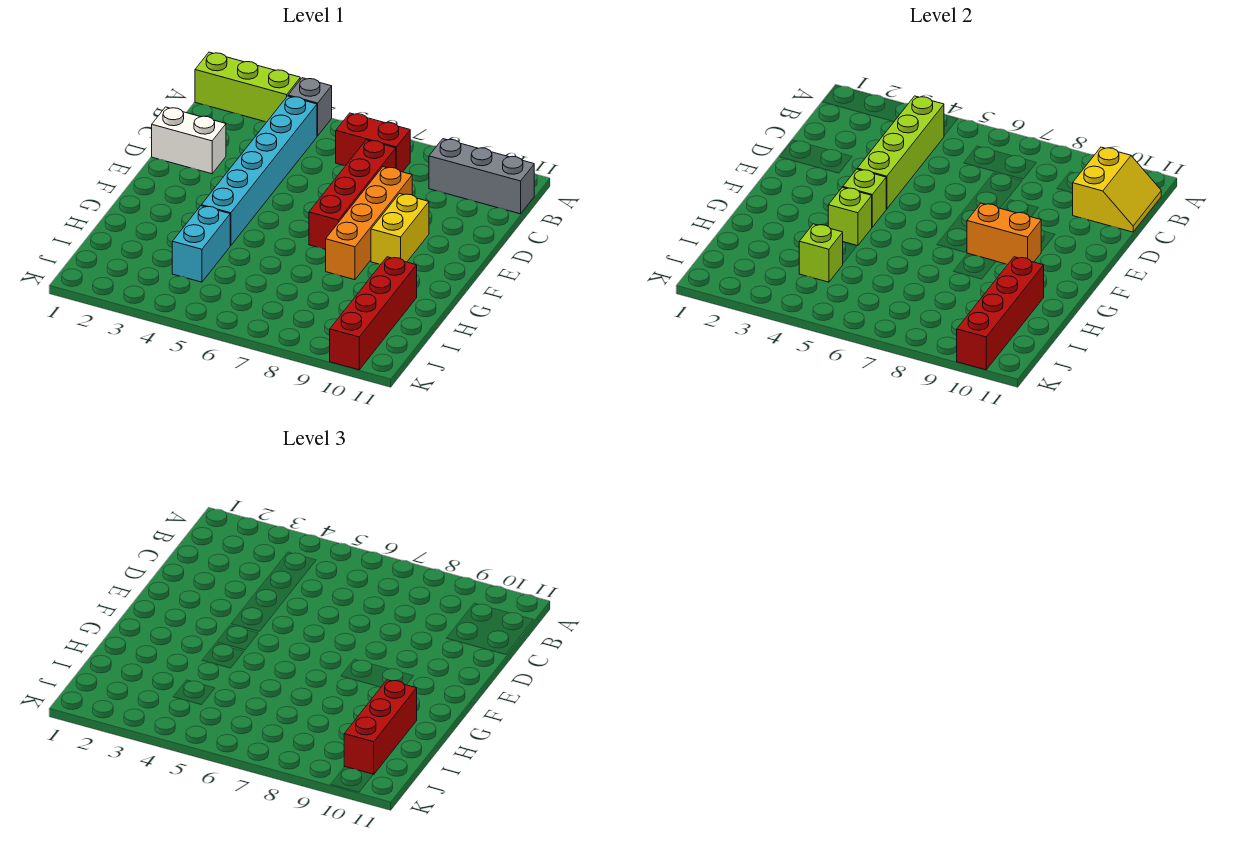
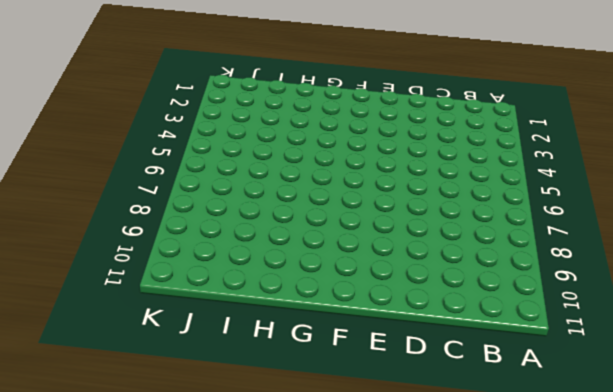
none -> lime brick A1:A3 level 1
none -> grey brick A4 level 1
none -> cyan brick B4:G4 level 1

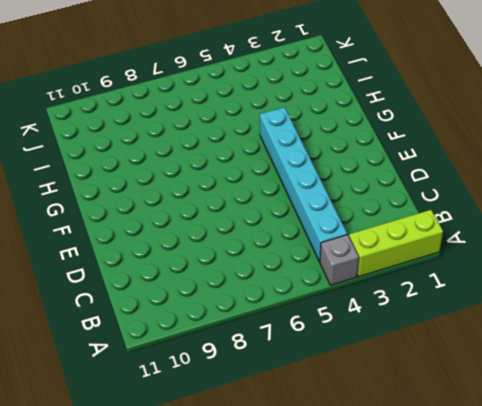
none -> red brick B6:B7 level 1
none -> grey brick B9:B11 level 1
none -> red brick C7:F7 level 1

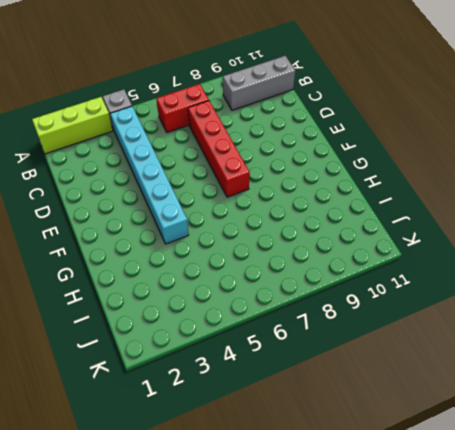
none -> white brick D1:D2 level 1
none -> orange brick D8:G8 level 1
none -> yellow brick E9:F9 level 1

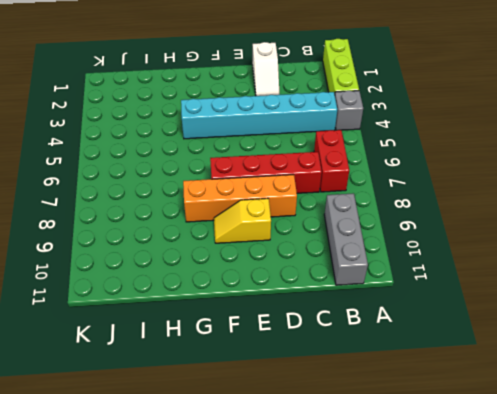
white slope D1:D2 level 1 top 1 -> white brick D1:D2 level 1
yellow slope E9:F9 level 1 top E -> yellow brick E9:F9 level 1
none -> cyan brick H4:I4 level 1
none -> red brick H10:K10 level 1
none -> lime brick B4:E4 level 2

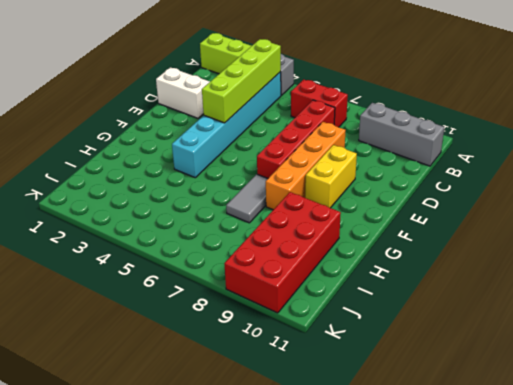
grey tile G7:H7 level 1 -> none
red brick H9:K10 level 1 -> red brick H10:K10 level 1
none -> cyan brick H4:I4 level 1
none -> yellow slope B10:C11 level 2 top 10
none -> lime brick F4 level 2

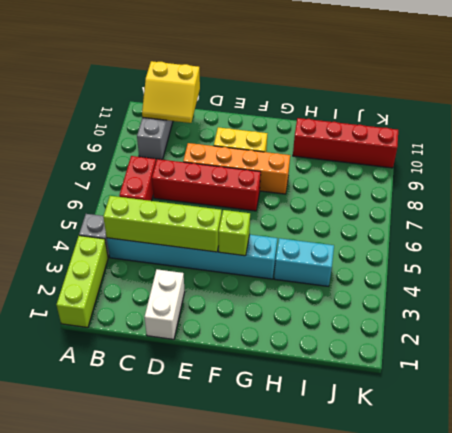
yellow slope B10:C11 level 2 top 11 -> yellow slope B10:C11 level 2 top 10
none -> orange brick F8:F9 level 2
none -> lime brick G4 level 2
none -> red brick H10:K10 level 2

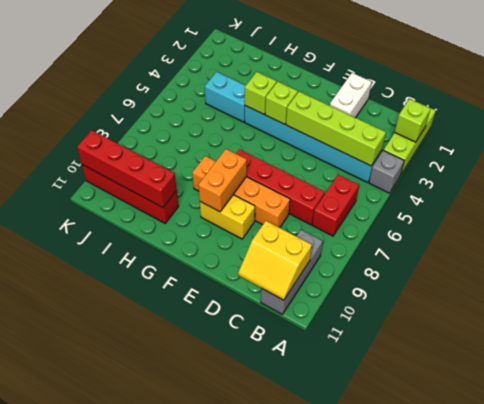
lime brick A2 level 2 -> lime brick I4 level 2
none -> red brick H10:J10 level 3

